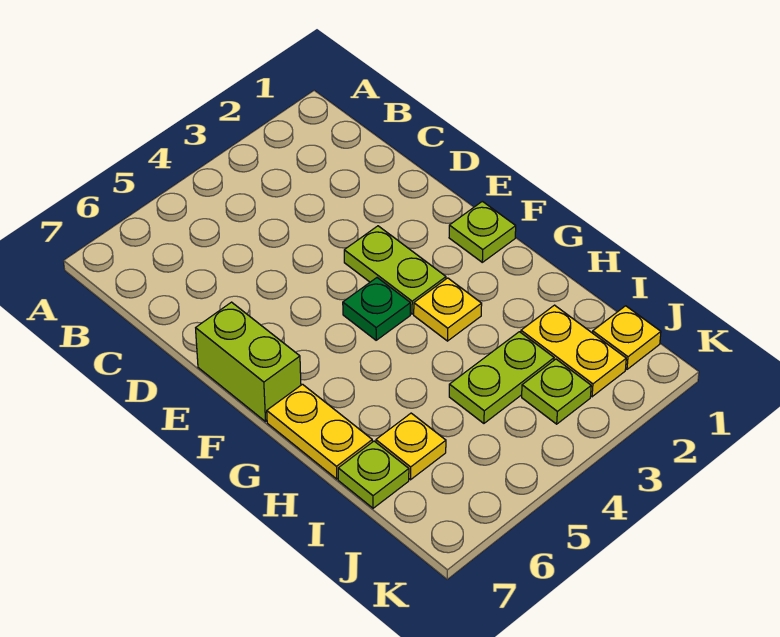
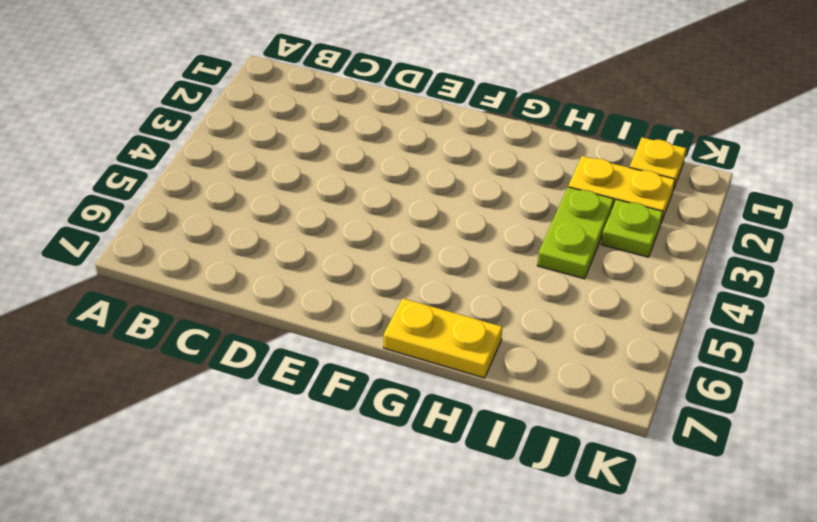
none -> lime plate E3:F3 level 1
none -> lime brick E7:F7 level 1
none -> lime plate F1 level 1

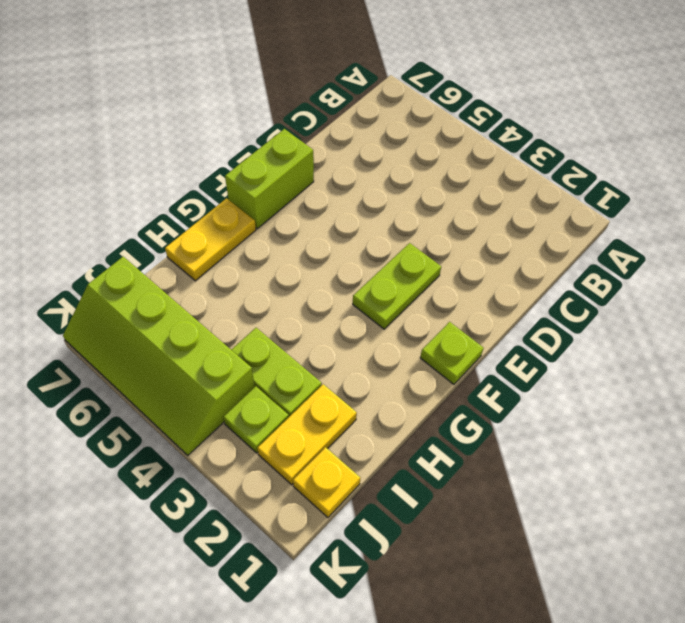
lime slope J4:K7 level 1 top J -> none
none -> green plate F4 level 1
none -> yellow plate G3 level 1
none -> yellow plate I6 level 1

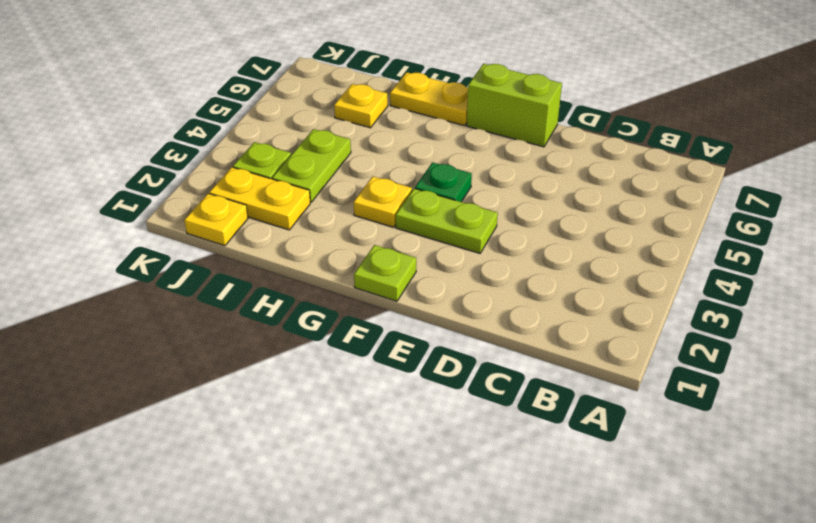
none -> lime plate I7 level 1

